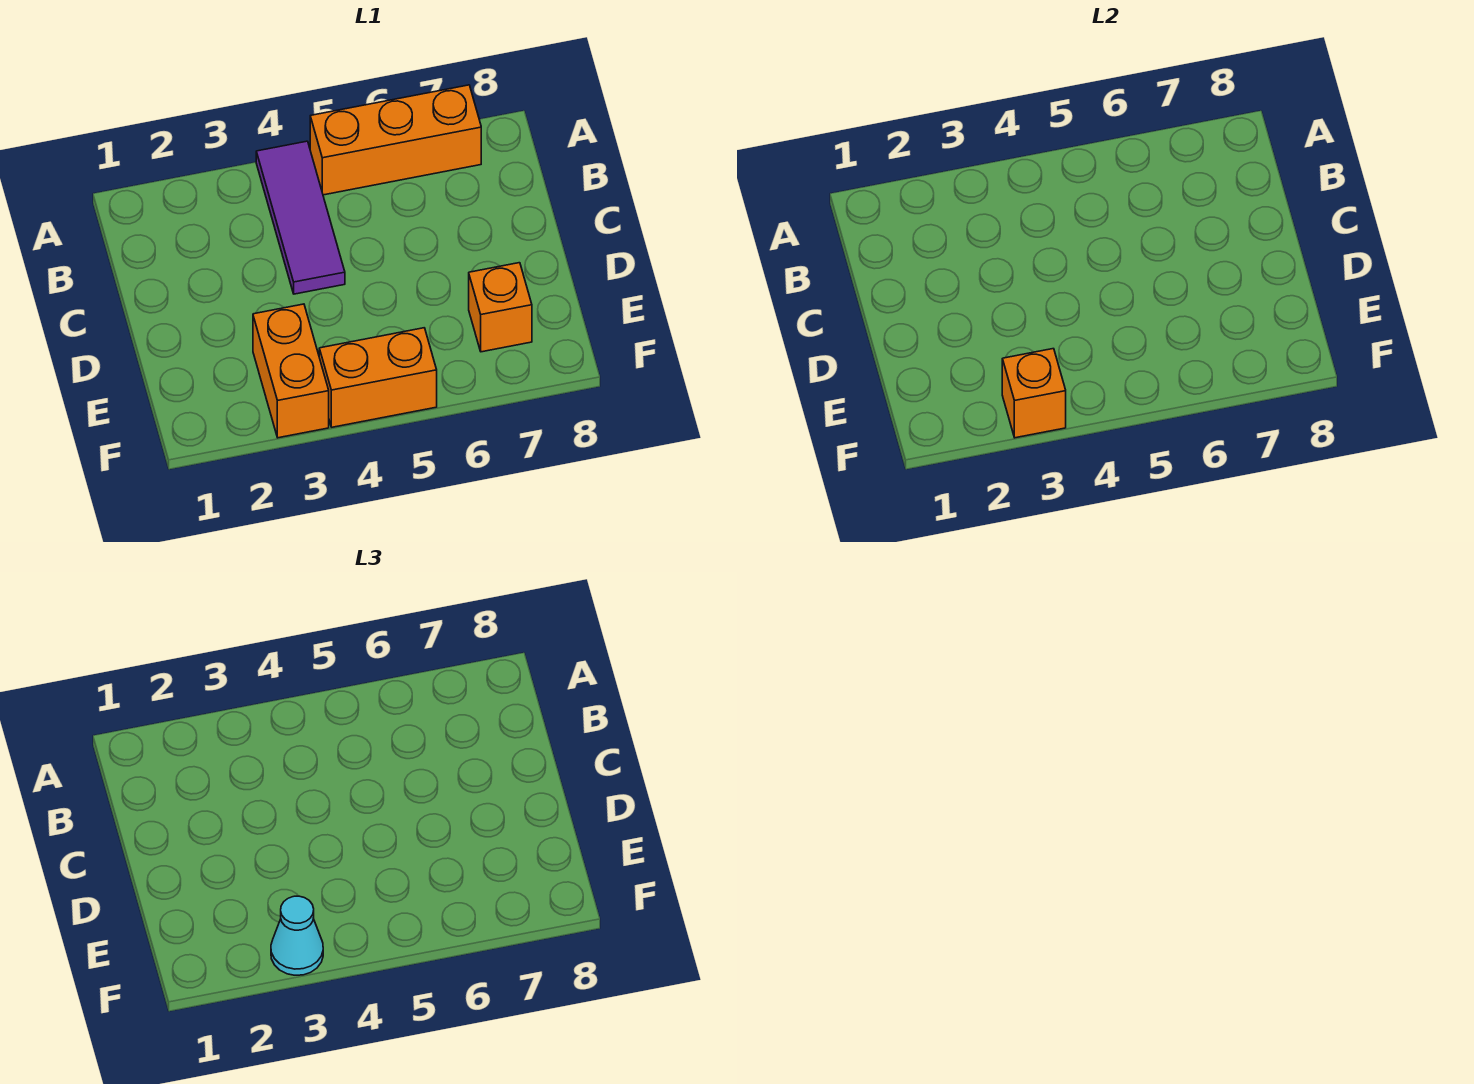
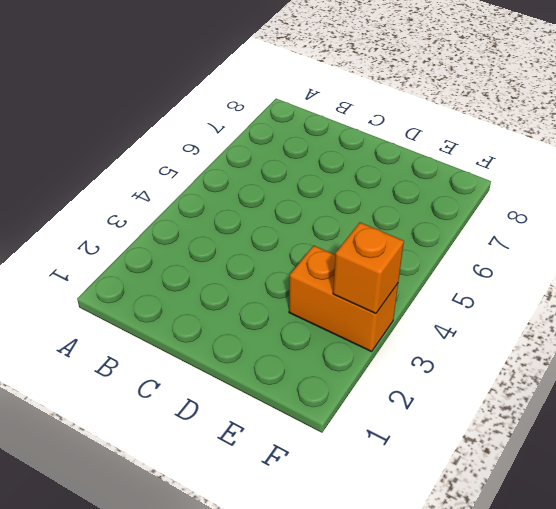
none -> purple tile A4:C4 level 1
none -> orange brick A5:A7 level 1

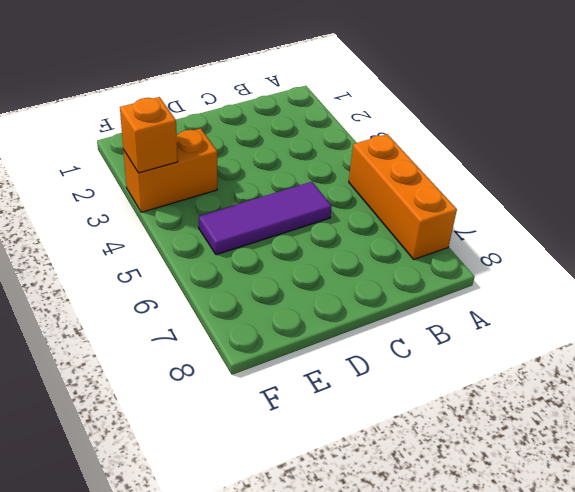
purple tile C5:E5 level 1 -> purple tile A4:C4 level 1
none -> orange brick E7 level 1
none -> orange brick F4:F5 level 1

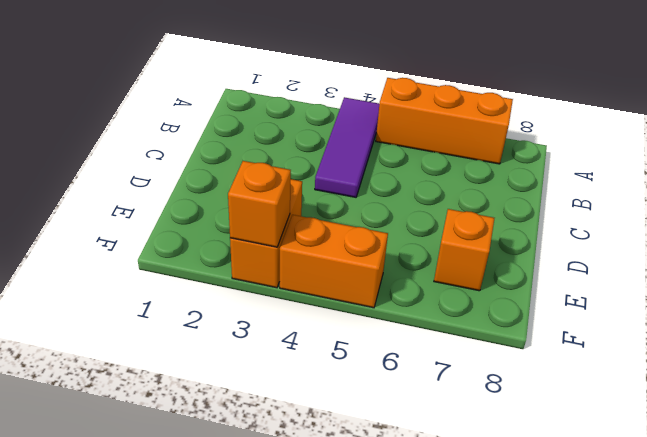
none -> cyan cone F3 level 3

